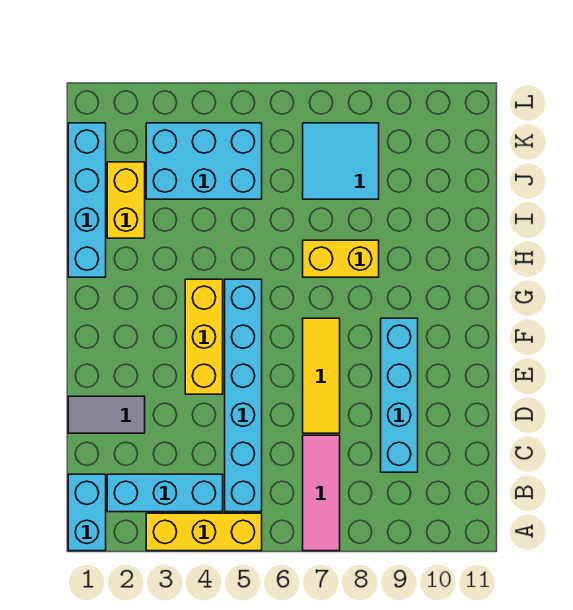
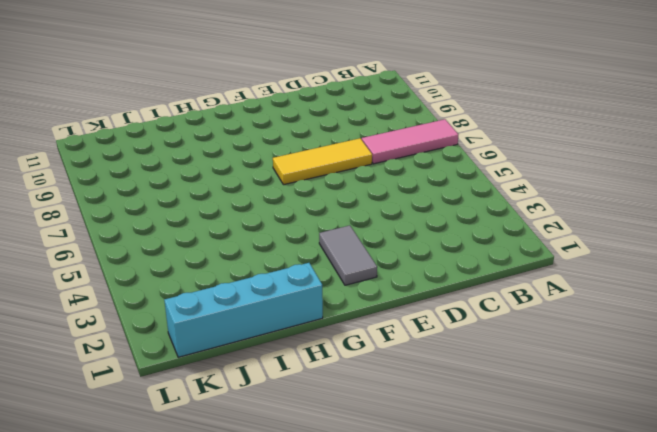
grey tile F2:F3 level 1 -> grey tile D1:D2 level 1
none -> cyan brick A1:B1 level 1
none -> yellow brick A3:A5 level 1
none -> cyan brick B2:B4 level 1

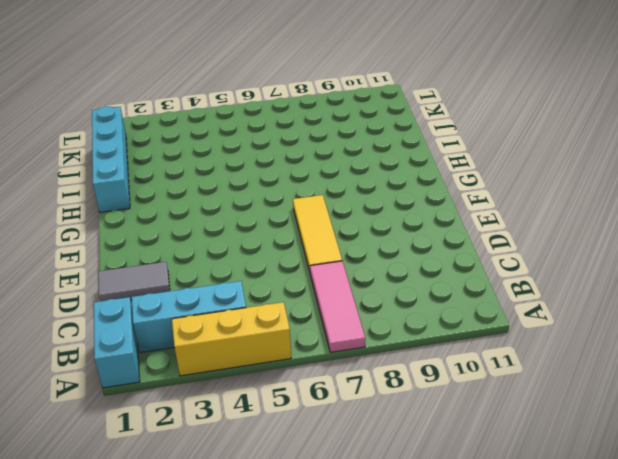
none -> cyan brick B5:G5 level 1
none -> cyan brick C9:F9 level 1
none -> yellow brick E4:G4 level 1

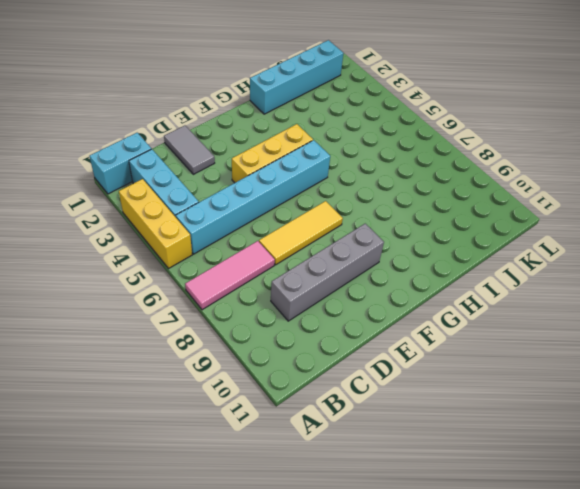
grey brick C9:F9 level 1 -> cyan brick C9:F9 level 1
none -> yellow brick H7:H8 level 1
none -> yellow brick I2:J2 level 1
none -> cyan brick J3:K5 level 1

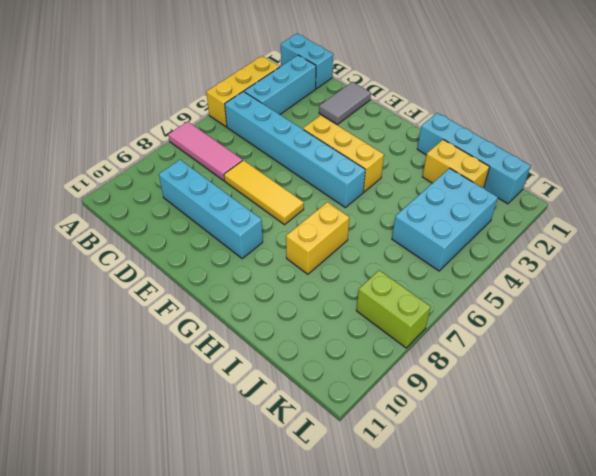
lime brick K8:L8 level 1 -> cyan tile J7:K8 level 1

